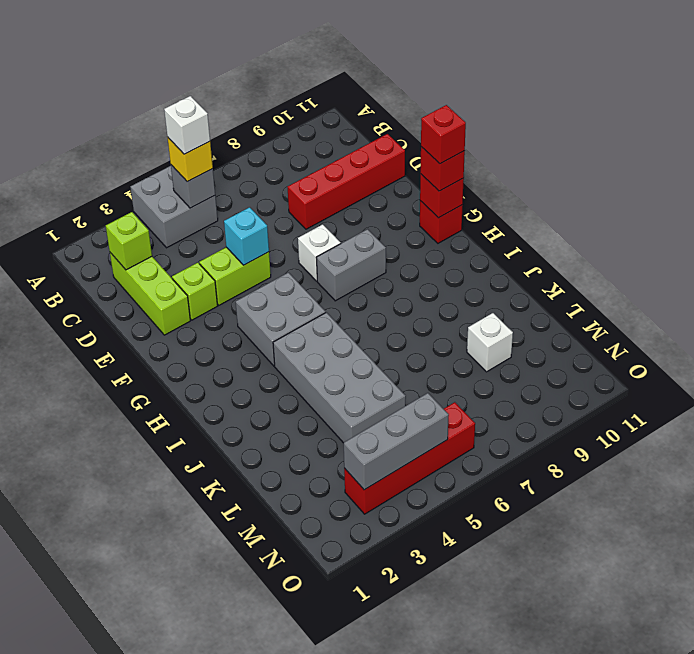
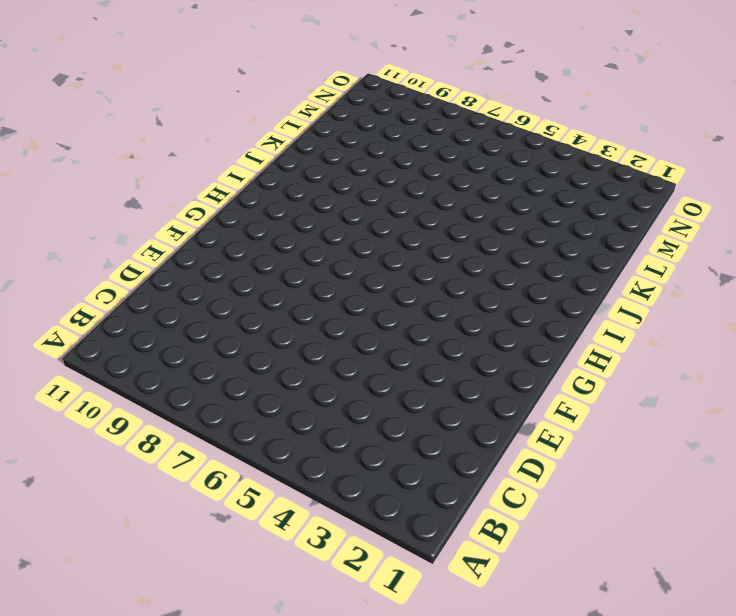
none -> grey brick A4:B5 level 1
none -> lime brick C2:E2 level 1
none -> red brick D8:D11 level 1

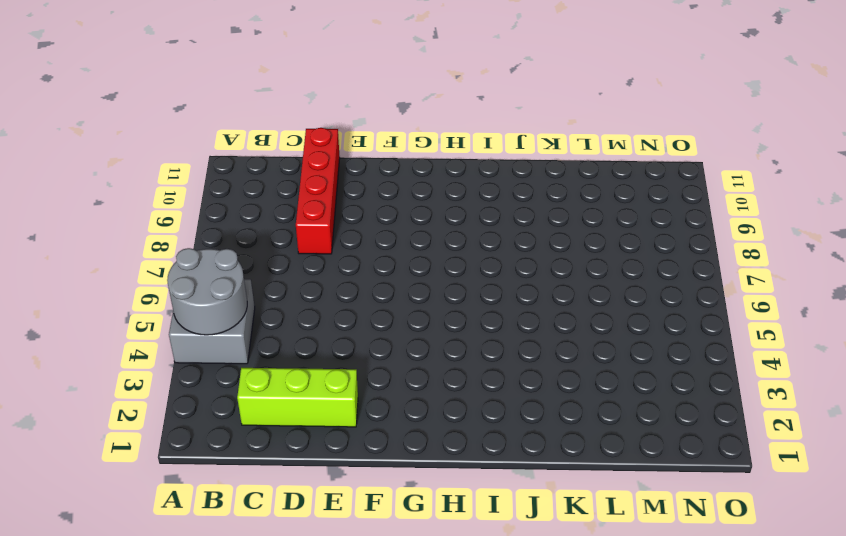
grey round brick A4:B5 level 2 -> grey brick B5 level 2
none -> lime brick E3 level 1
none -> lime brick E4:E5 level 1
none -> white brick F7 level 1

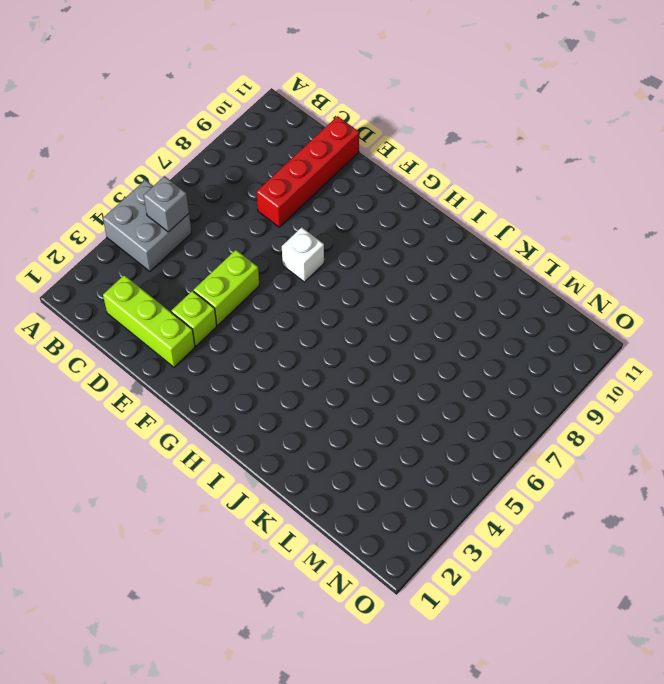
none -> grey brick G4:H5 level 1
none -> grey brick G7:G8 level 1
none -> red brick G11 level 1

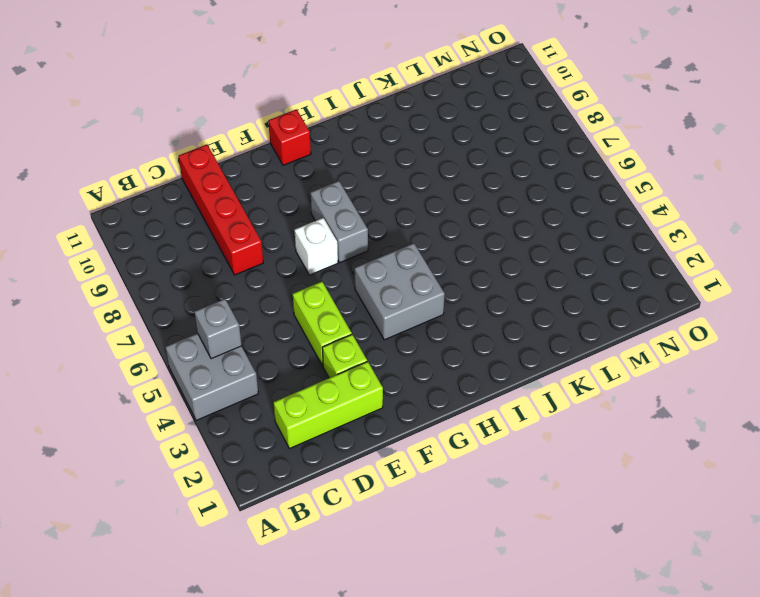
none -> grey brick I4:L5 level 1
none -> white brick L9 level 1
none -> red brick N3:N6 level 1

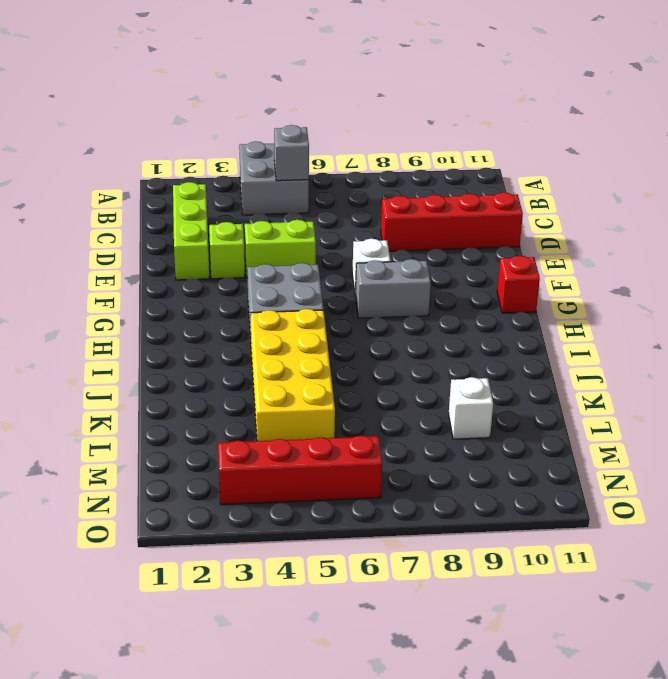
yellow brick I4:L5 level 1 -> grey brick I4:L5 level 1
none -> lime brick C2 level 2
none -> cyan brick E5 level 2
none -> red brick G11 level 2

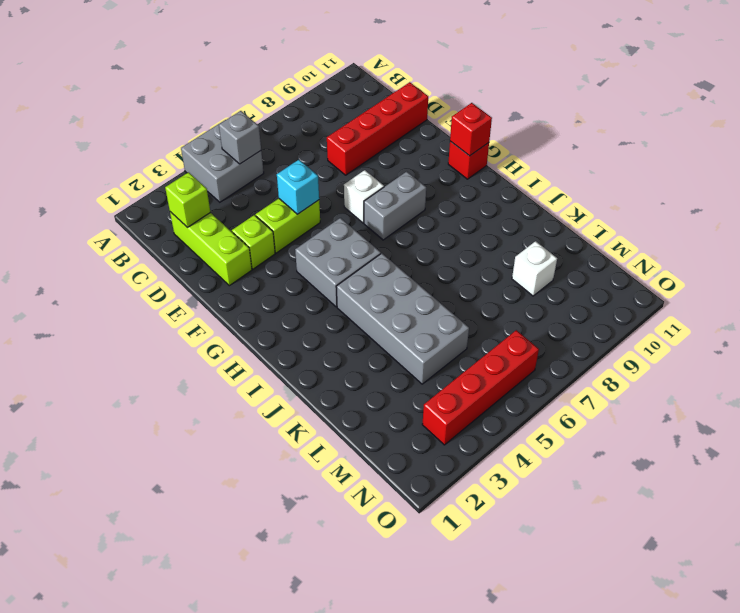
none -> grey brick N3:N5 level 2
none -> yellow brick B5 level 3
none -> red brick G11 level 3

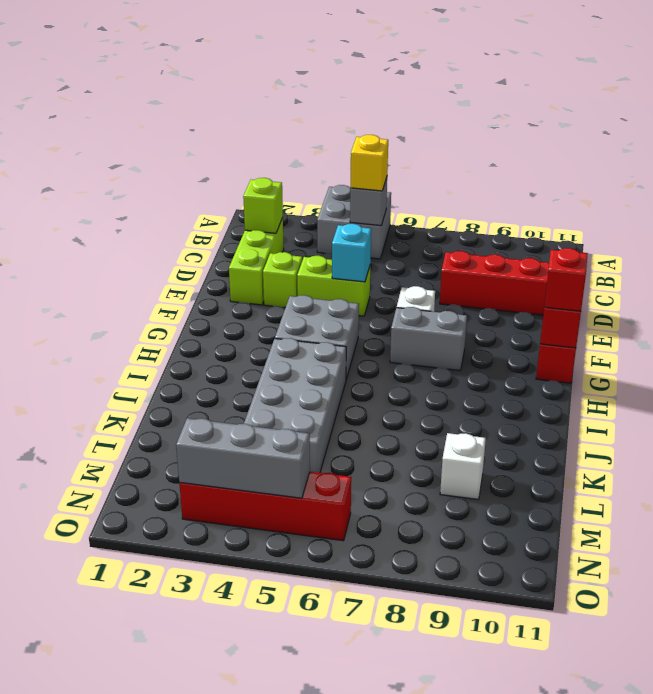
none -> white brick B5 level 4
none -> red brick G11 level 4

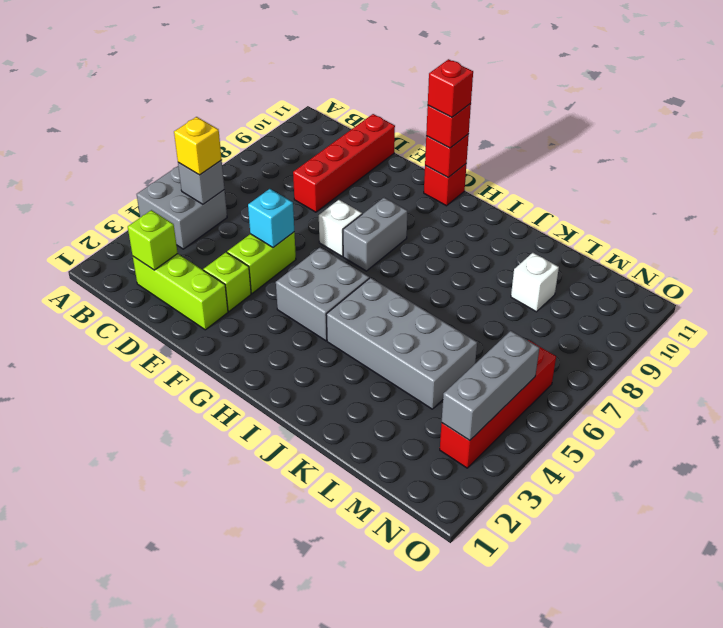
none -> white brick B5 level 4

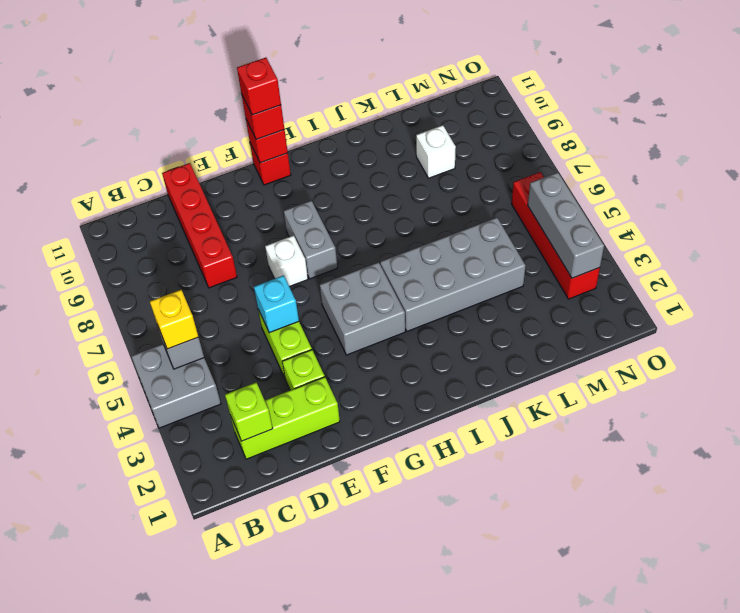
none -> white brick B5 level 4

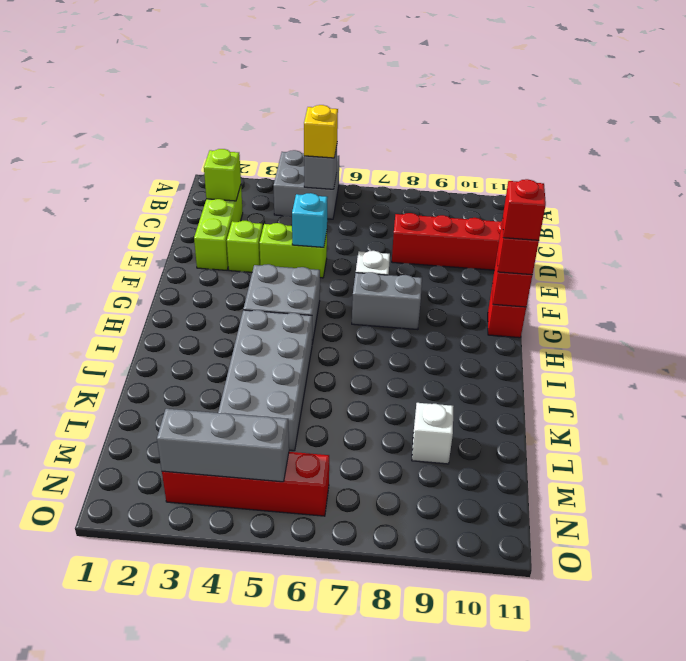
none -> white brick B5 level 4

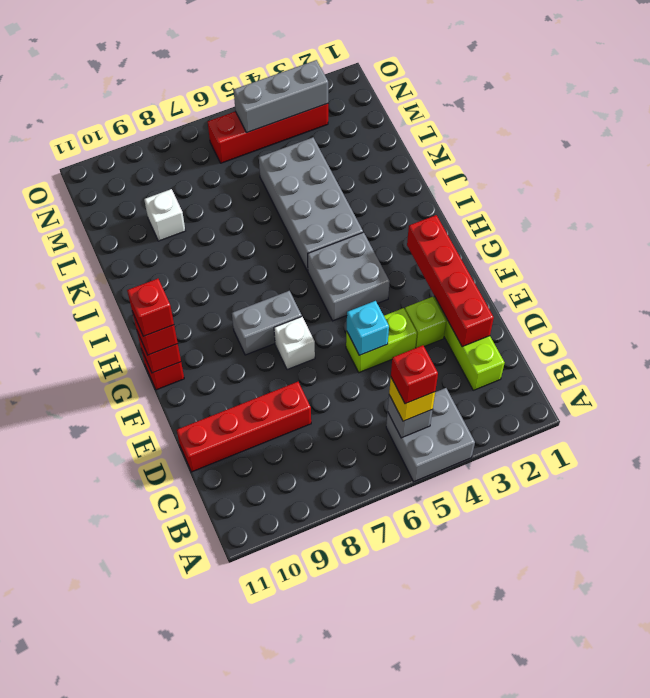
red brick B5 level 4 -> white brick B5 level 4
red brick D2:G2 level 2 -> none
none -> lime brick C2 level 2

